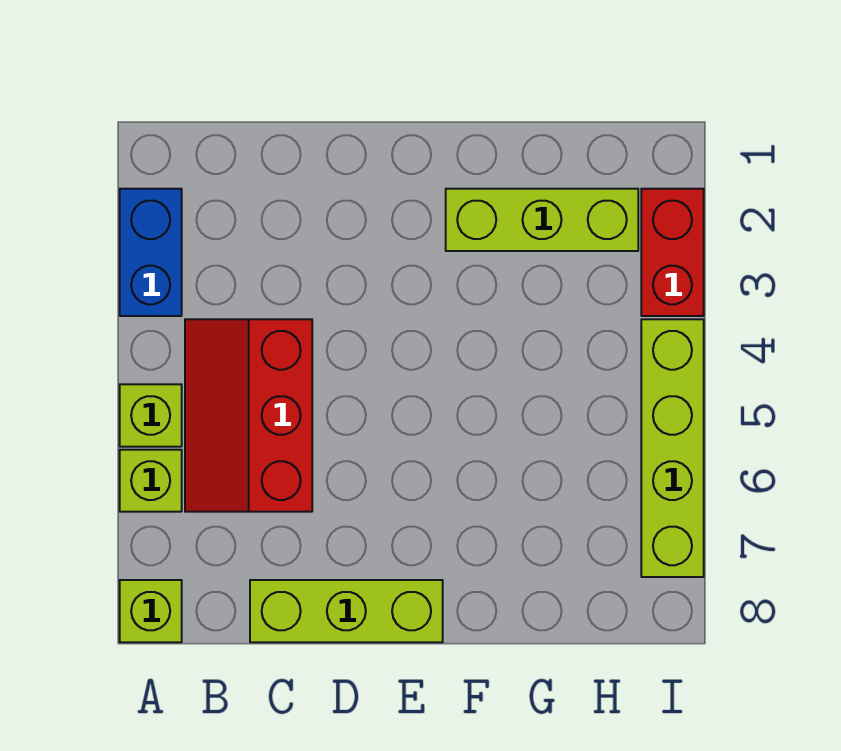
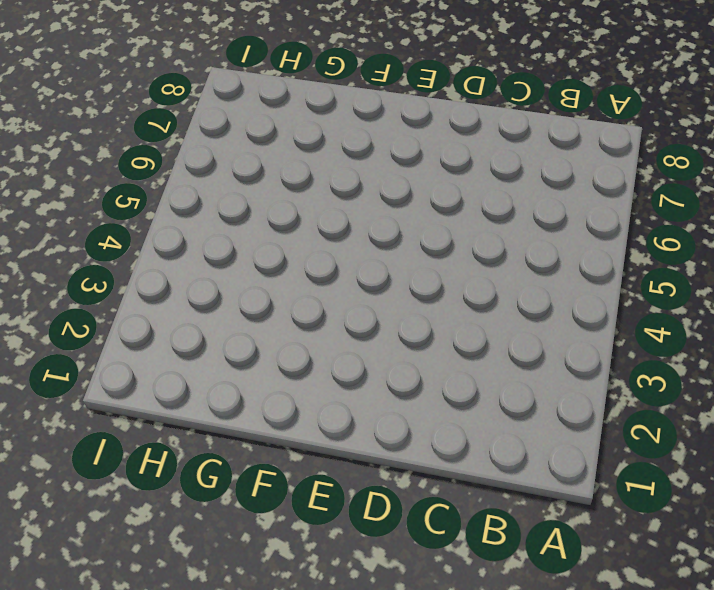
none -> blue brick A2:A3 level 1
none -> lime brick A5 level 1

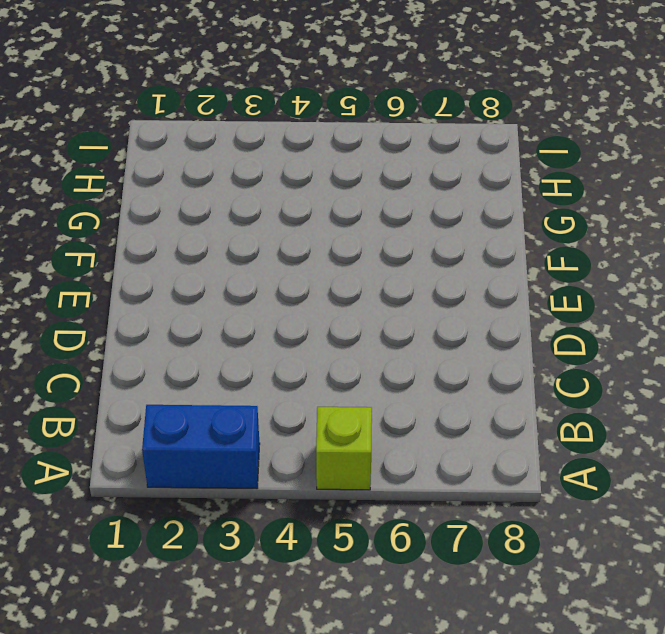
none -> lime brick A6 level 1
none -> lime brick A8 level 1

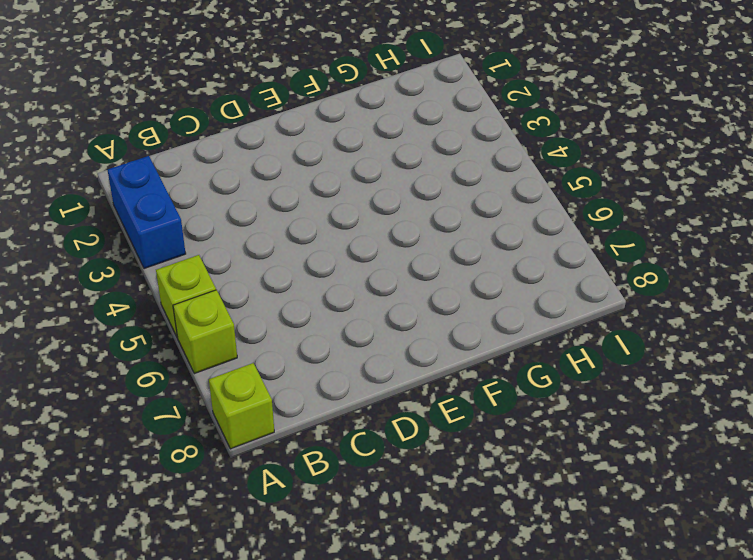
none -> red slope B4:C6 level 1 top C
none -> lime brick C8:E8 level 1

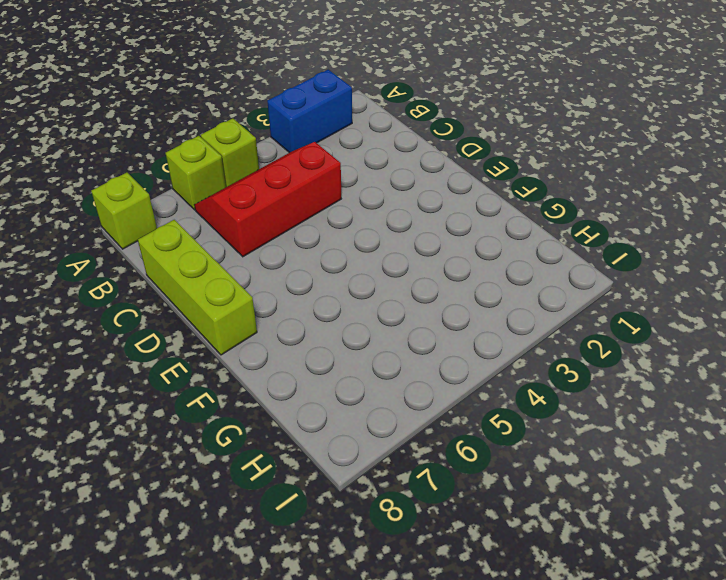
none -> lime brick F2:H2 level 1
none -> red brick I2:I3 level 1

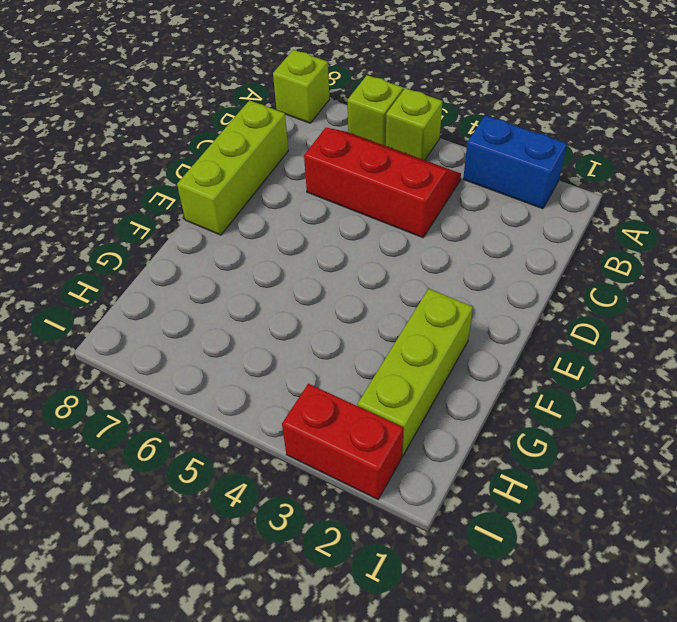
none -> lime brick I4:I7 level 1

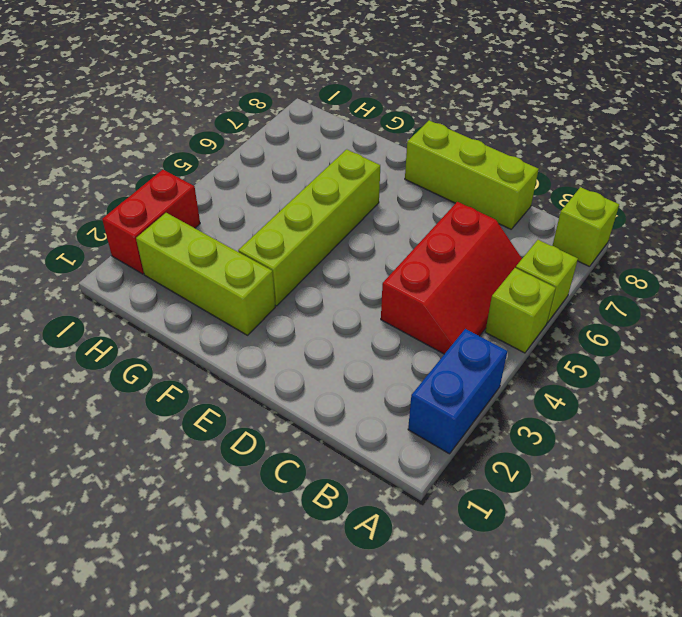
lime brick F3:F6 level 1 -> lime brick I4:I7 level 1

